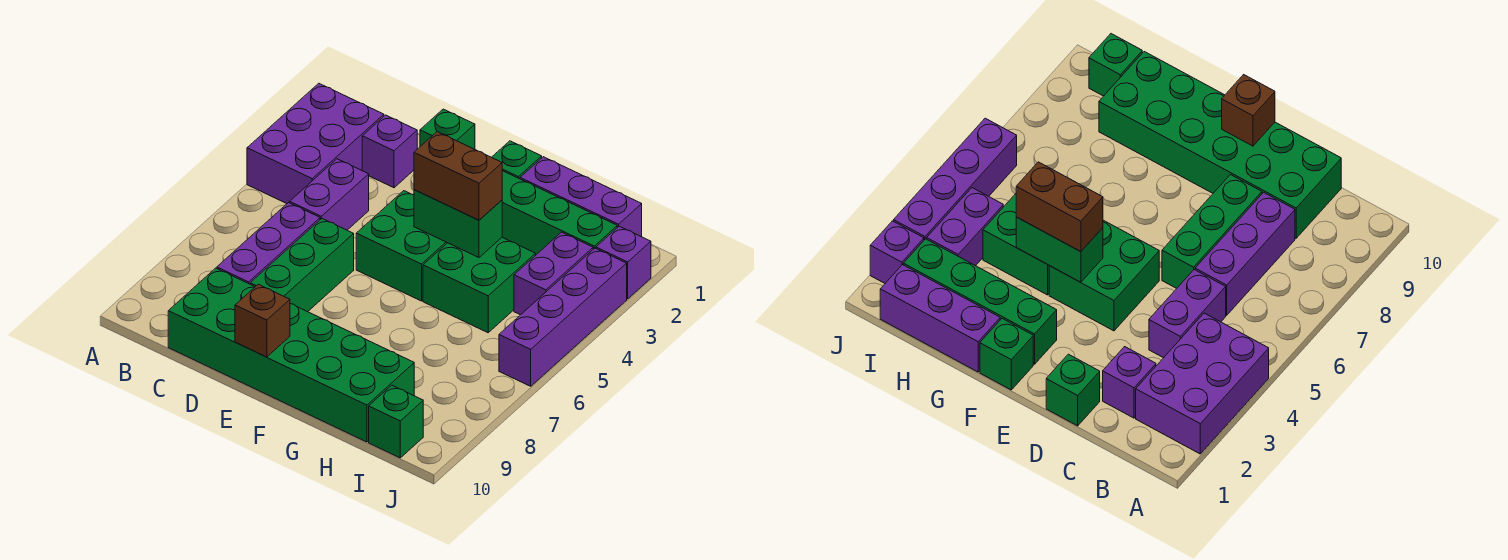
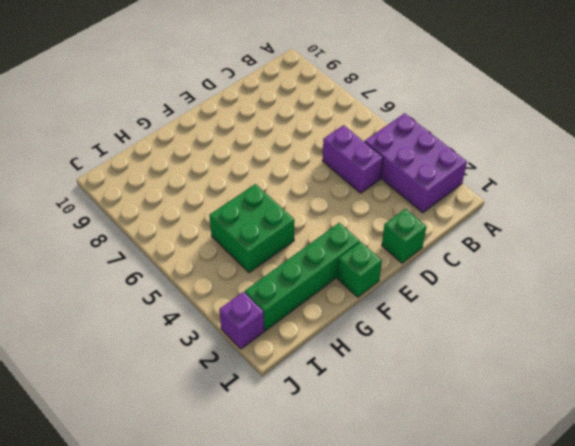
none -> purple brick C2 level 1
none -> purple brick C6:C8 level 1
none -> green brick C9:H10 level 1

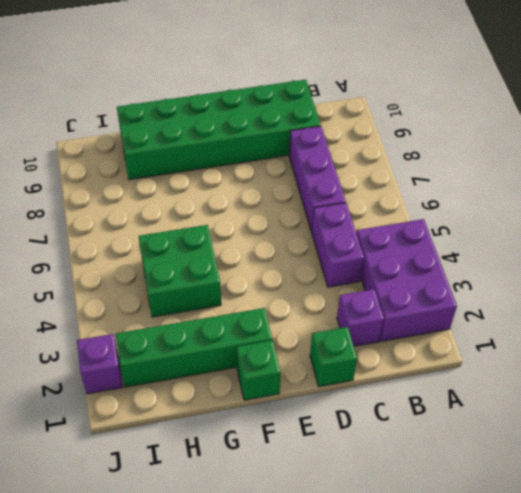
none -> green brick D6:D8 level 1
none -> green brick E4:F5 level 1
none -> purple brick G1:I1 level 1

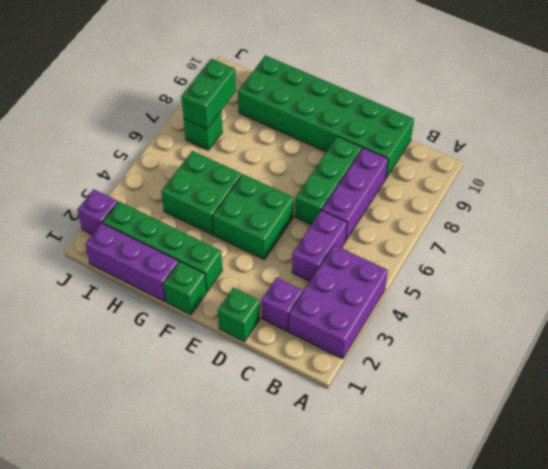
green brick I7 level 1 -> green brick I10 level 1
green brick I7:I8 level 2 -> green brick F4:G4 level 2
none -> purple brick I3:I4 level 1
none -> purple brick J3:J6 level 1
none -> brown brick E10 level 2

